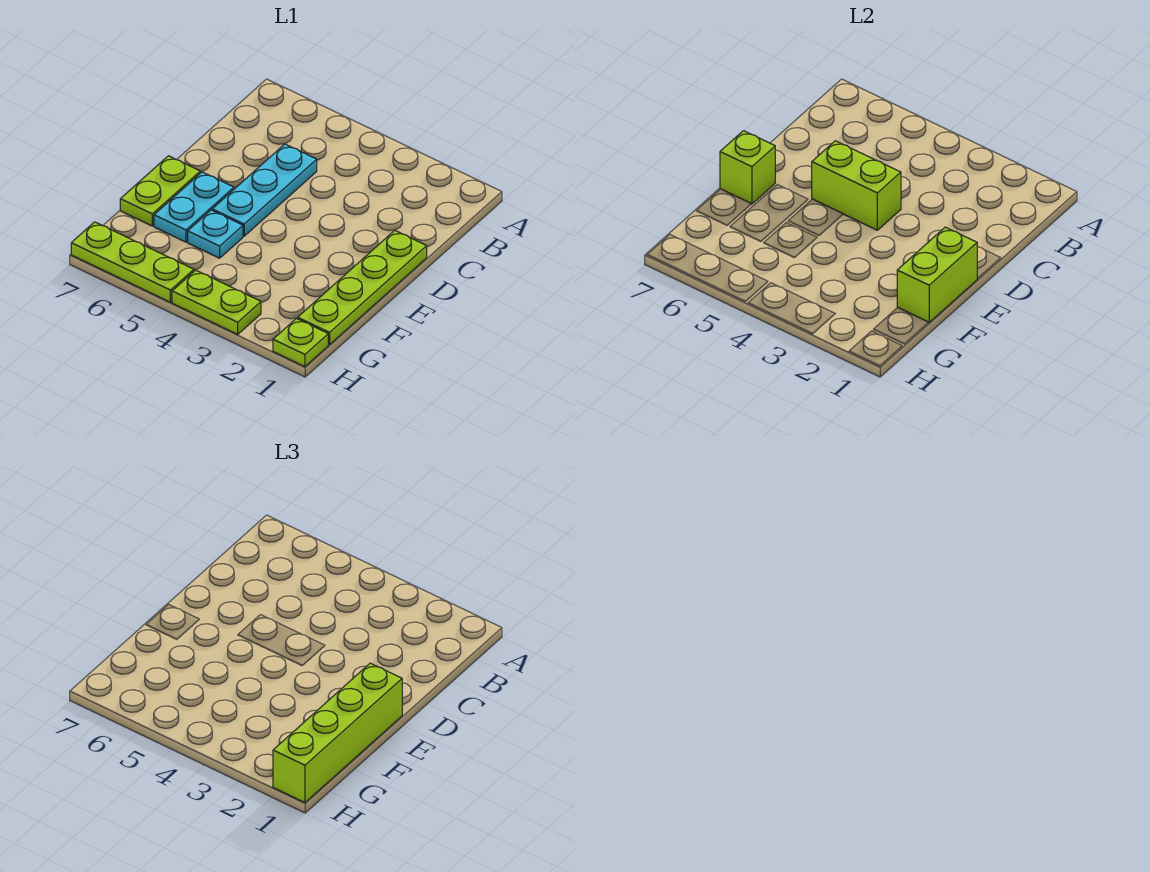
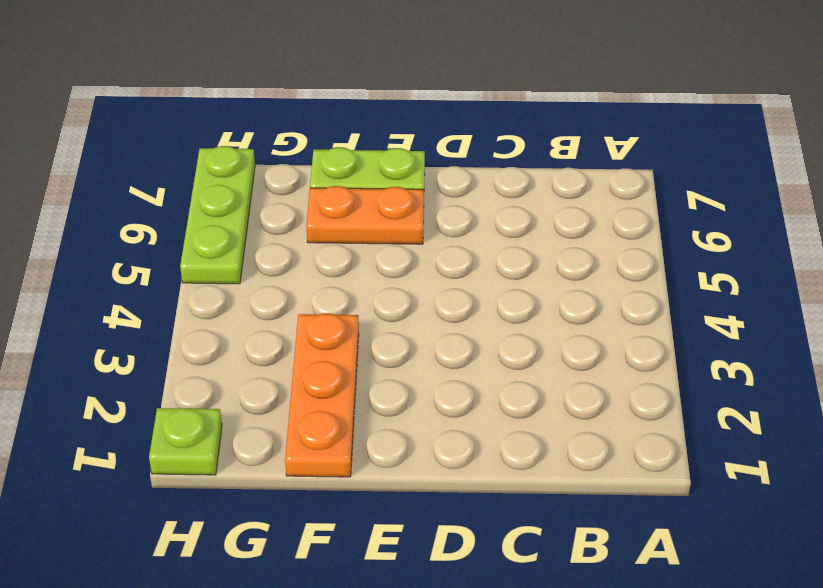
orange plate E6:F6 level 1 -> cyan plate E6:F6 level 1
orange plate F1:F3 level 1 -> lime plate D1:G1 level 1
none -> cyan plate C5:E5 level 1
none -> cyan plate F5 level 1
none -> lime plate H3:H4 level 1

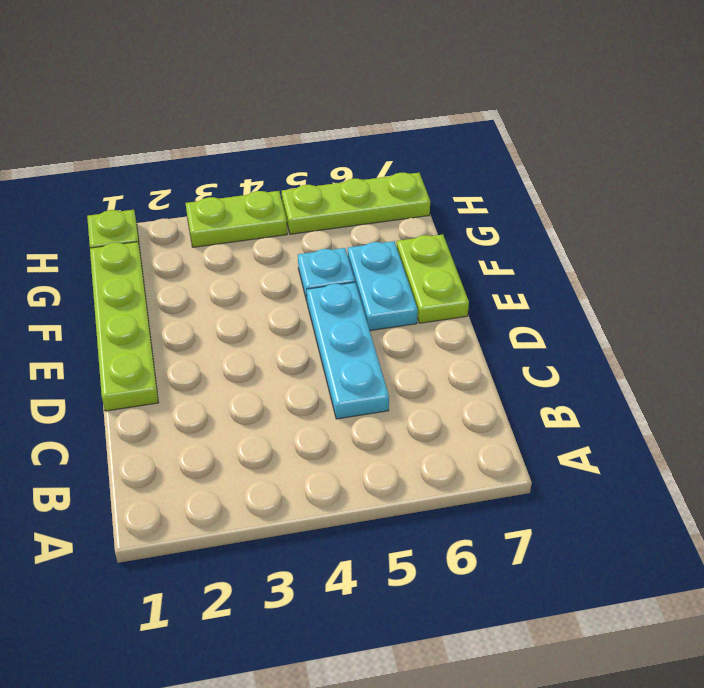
none -> lime brick D4:D5 level 2
none -> lime brick E1:F1 level 2
none -> lime brick E7 level 2

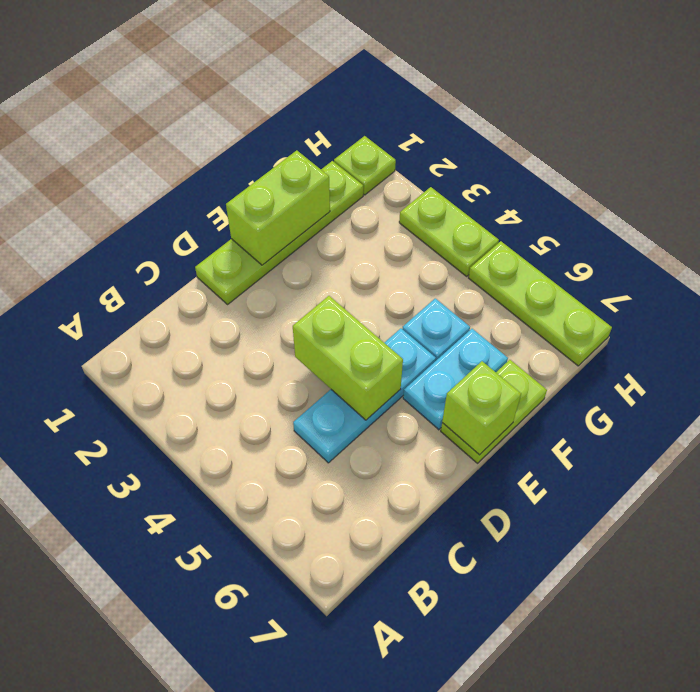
none -> lime brick E1:H1 level 3

